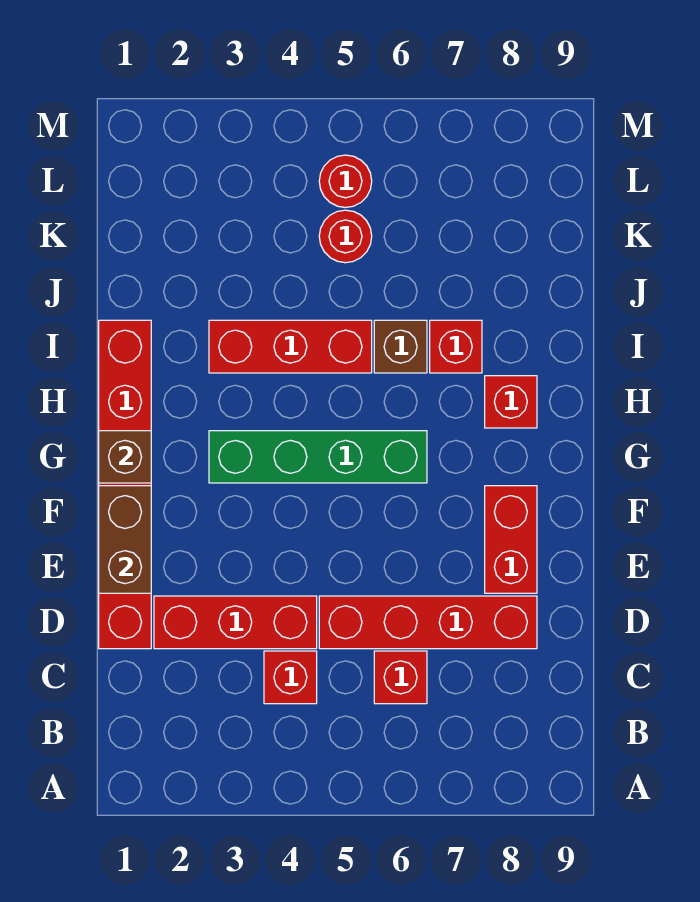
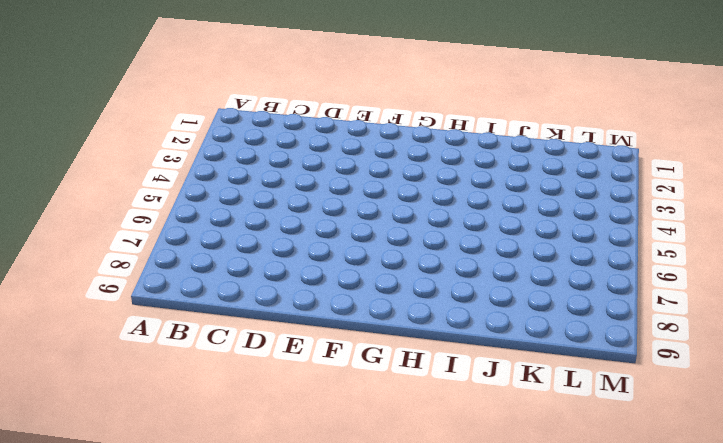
none -> red brick C4 level 1
none -> red brick C6 level 1
none -> red brick D1:I1 level 1

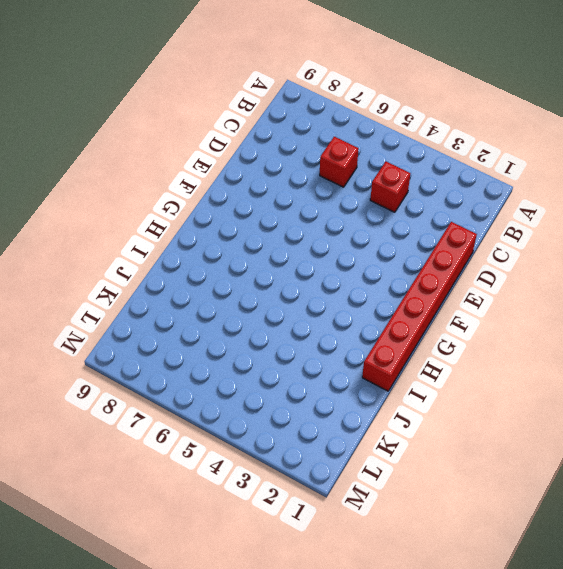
none -> red brick D2:D4 level 1
none -> red brick D5:D8 level 1
none -> red brick E8:F8 level 1

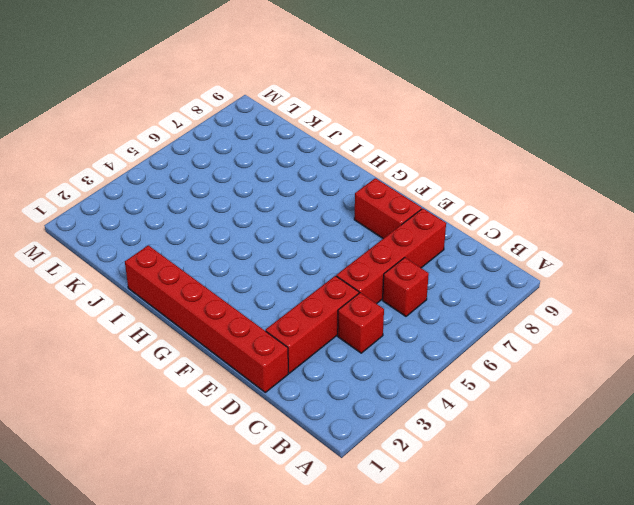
none -> green brick G3:G6 level 1
none -> red brick H8 level 1
none -> red brick I3:I5 level 1

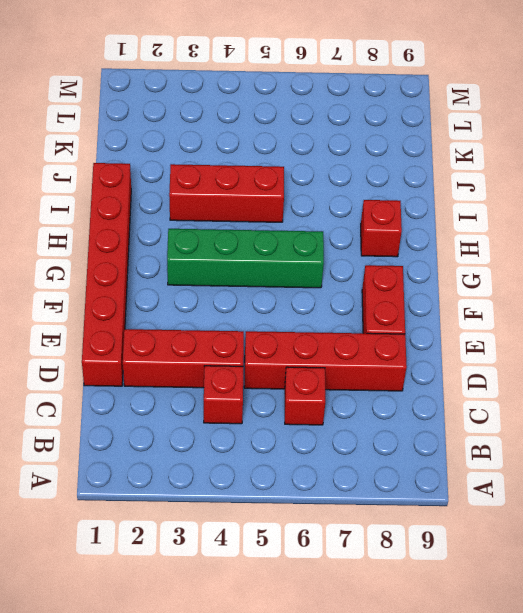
none -> brown brick I6 level 1
none -> red brick I7 level 1
none -> red round brick K5 level 1

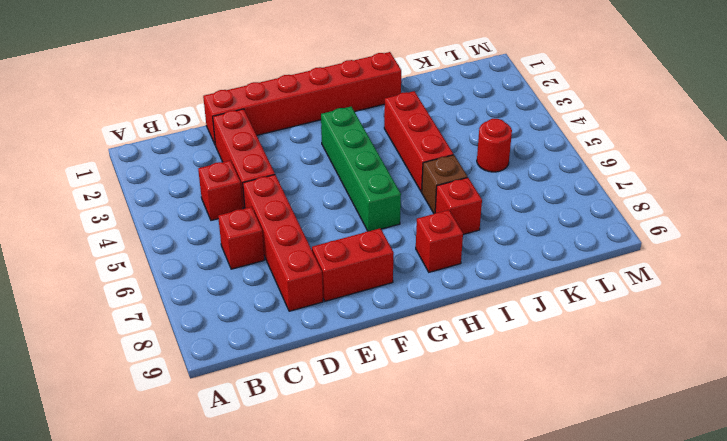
none -> red round brick L5 level 1
none -> brown brick E1:F1 level 2
none -> brown brick G1 level 2

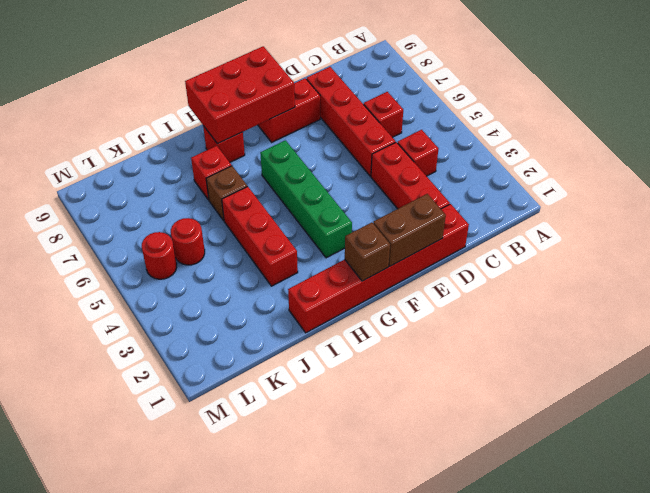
red brick F8:H9 level 2 -> none

